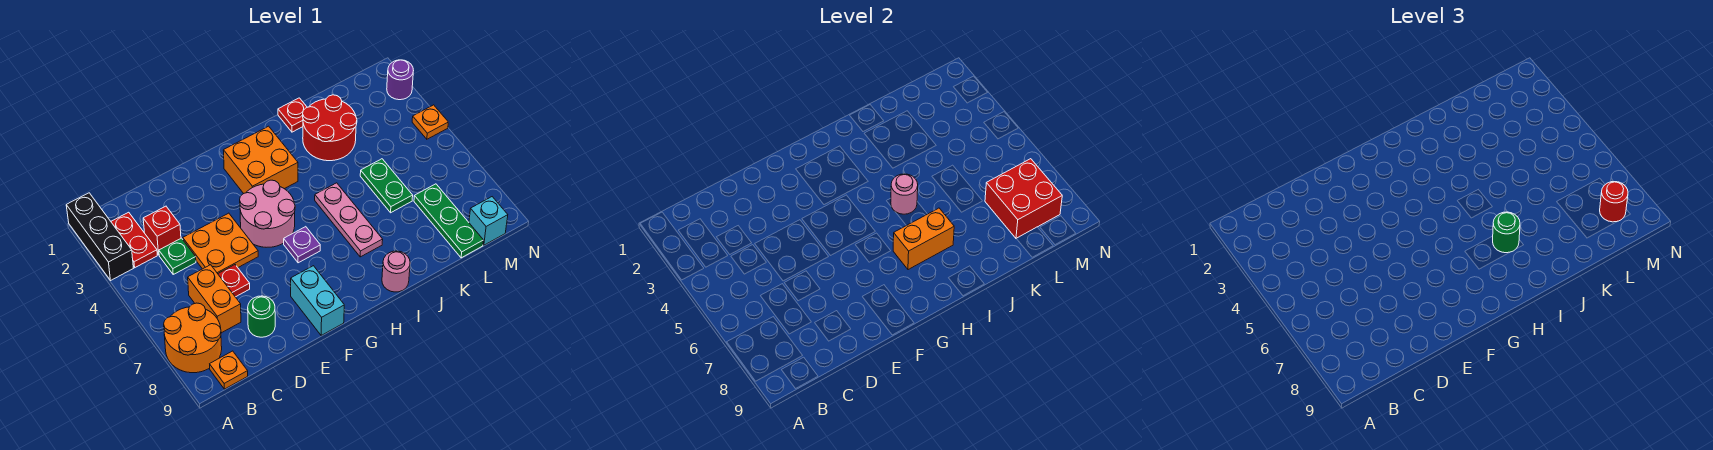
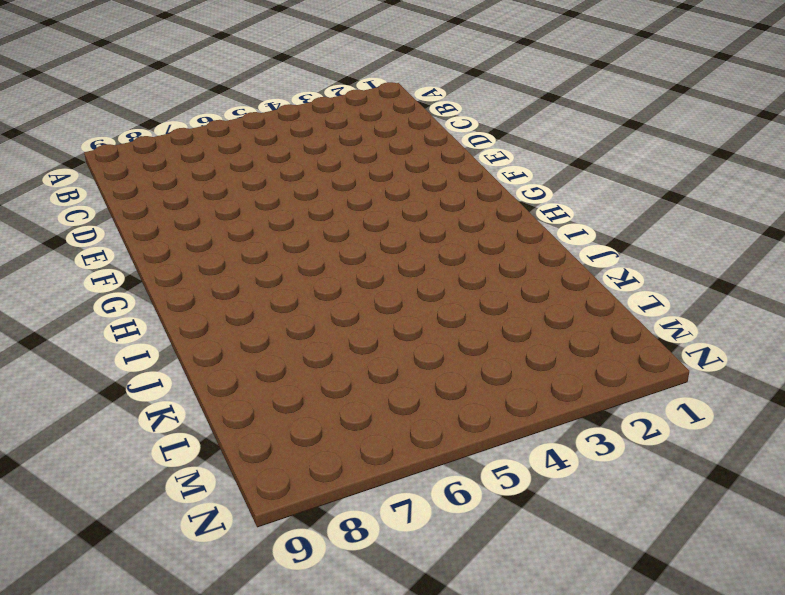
none -> black brick A1:A3 level 1
none -> orange round brick A7:B8 level 1
none -> red plate B2:B3 level 1

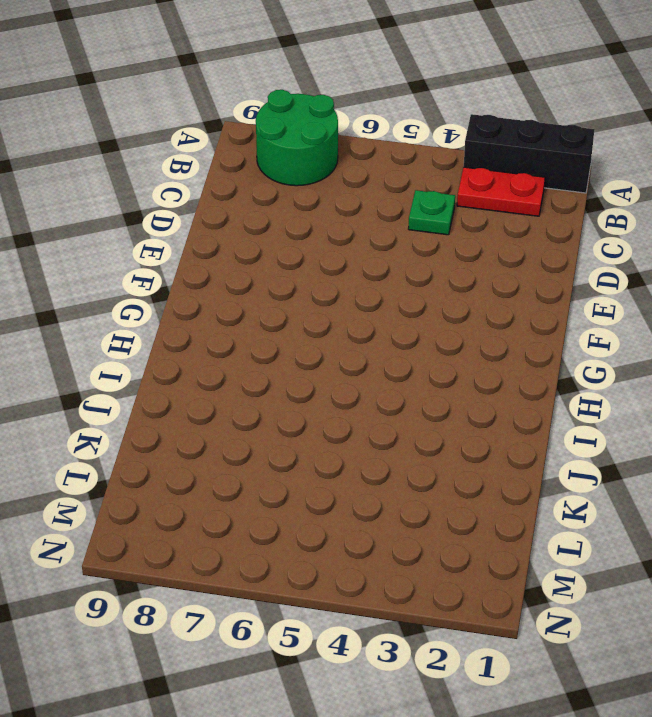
green round brick A7:B8 level 1 -> orange round brick A7:B8 level 1
none -> orange plate B9 level 1
none -> red brick C3 level 1
none -> orange brick C6:C7 level 1

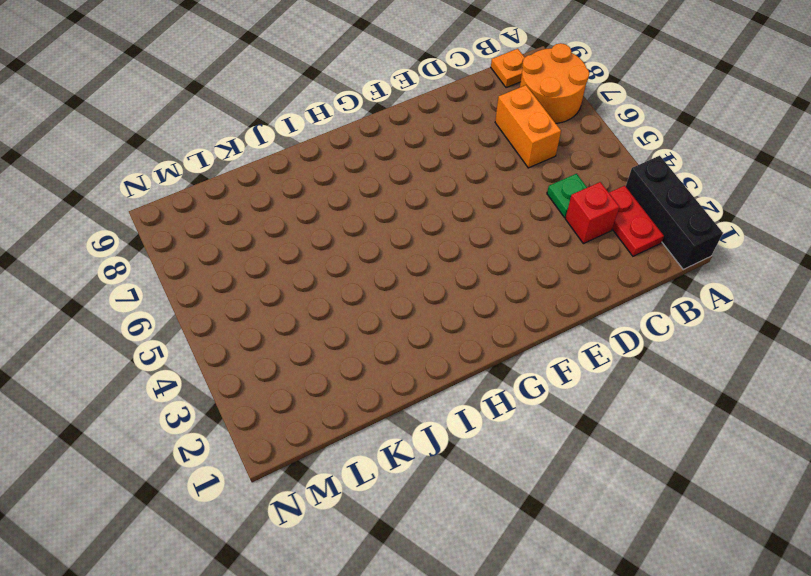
none -> orange plate D4:E5 level 1
none -> red plate D6 level 1
none -> green round brick D8 level 1

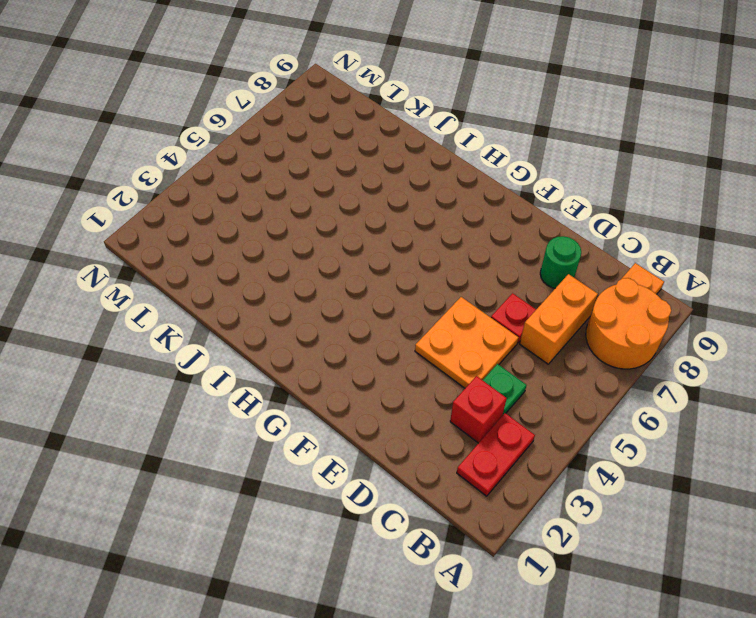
none -> black brick A1:A3 level 1
none -> pink round brick F4:G5 level 1
none -> cyan brick F8:F9 level 1

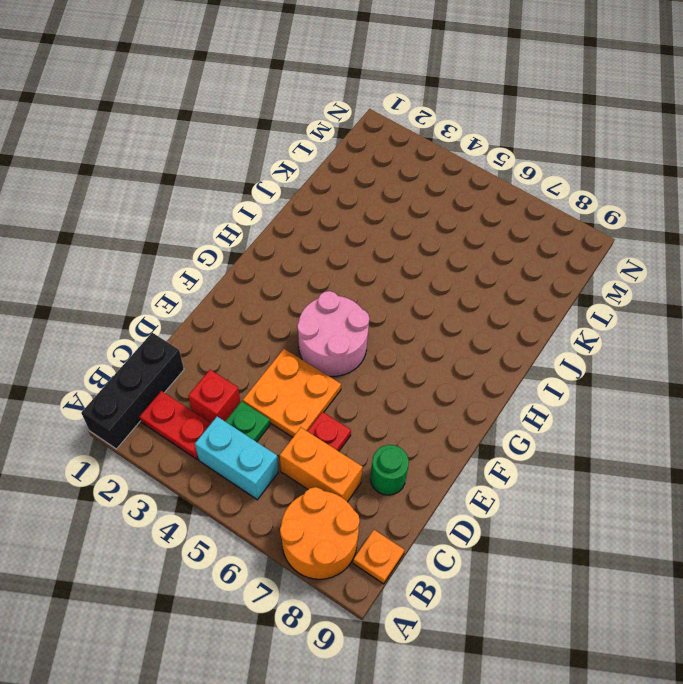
black brick A1:C1 level 1 -> black brick A1:A3 level 1
cyan brick B4:B5 level 1 -> cyan brick F8:F9 level 1
none -> orange brick G2:H3 level 1
none -> purple plate G6 level 1
none -> pink plate I5:I7 level 1

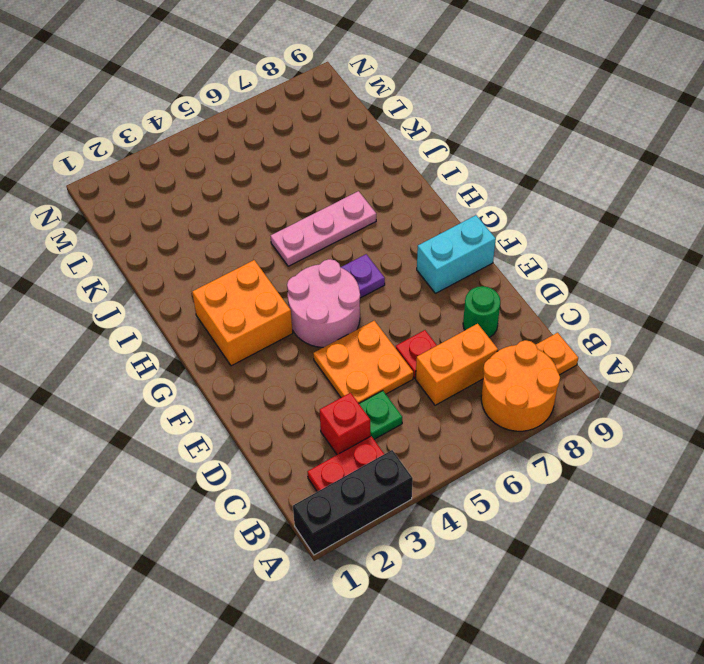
none -> pink round brick I9 level 1
none -> red plate J1 level 1
none -> red round brick J2:K3 level 1

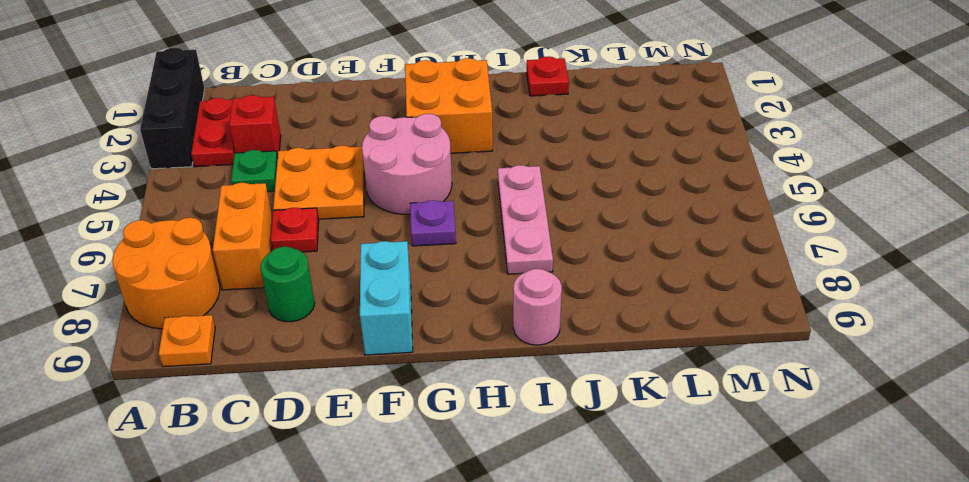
none -> red round brick J2:K3 level 1
none -> green plate K5:K6 level 1
none -> green plate L7:L9 level 1

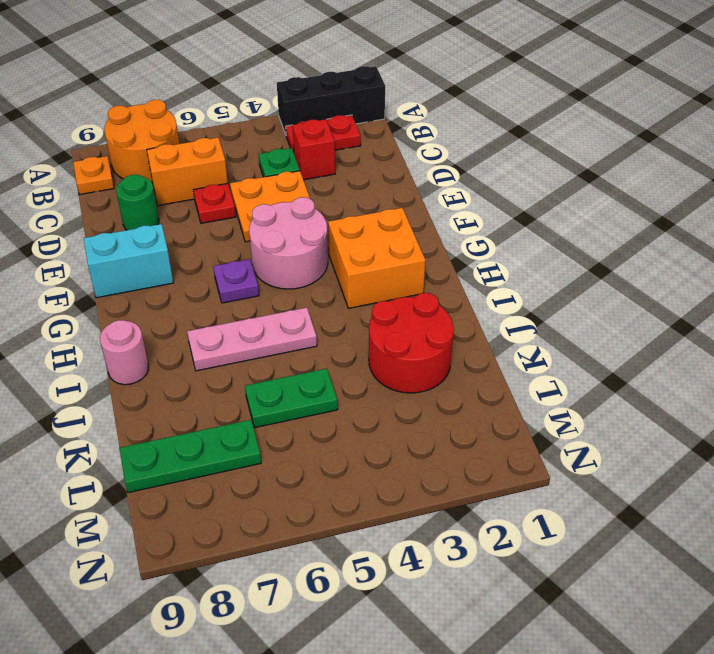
none -> red plate J1 level 1
none -> cyan brick M9 level 1
none -> purple round brick N2 level 1

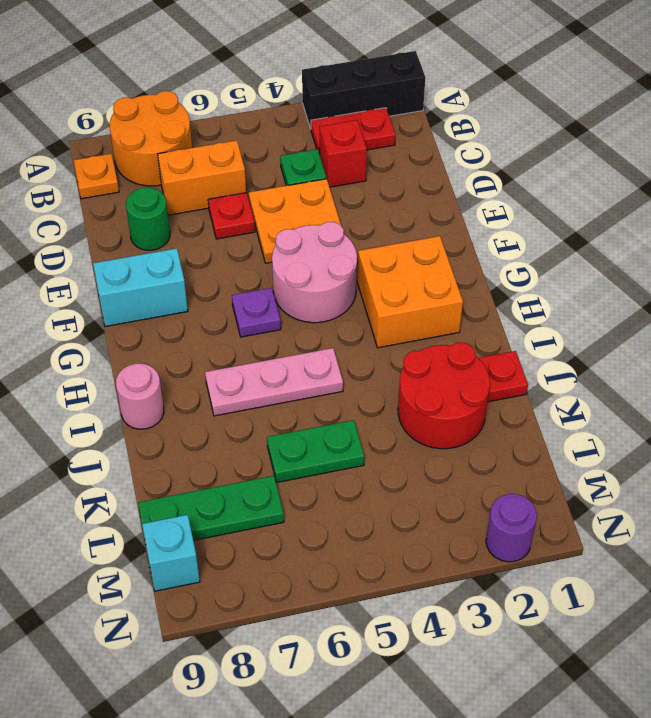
none -> orange plate N4 level 1
none -> orange brick H7:I7 level 2
none -> pink round brick I5 level 2

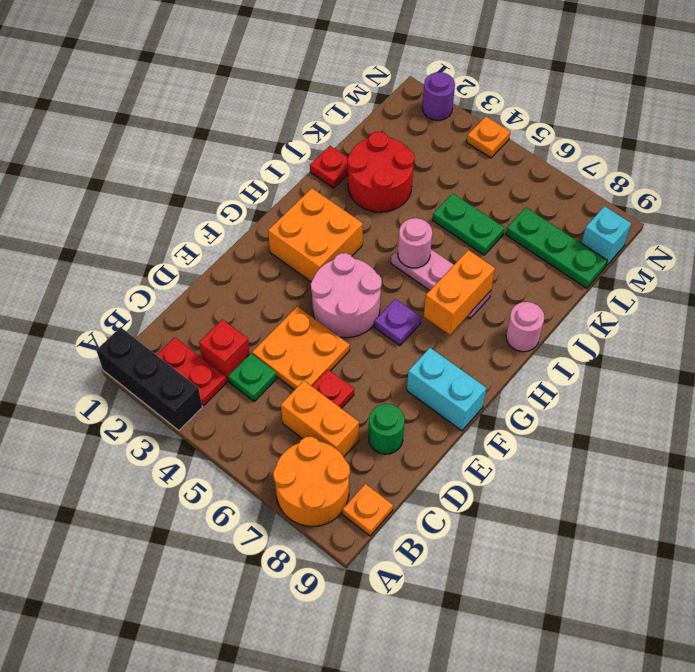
none -> red brick L7:M8 level 2
none -> green round brick I7 level 3
none -> red round brick M8 level 3

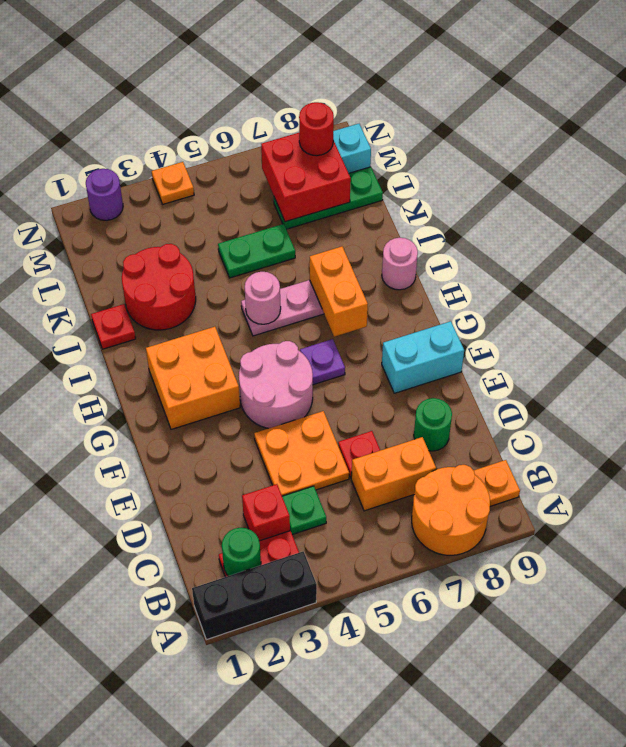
green round brick B2 level 2 -> green round brick I7 level 3

